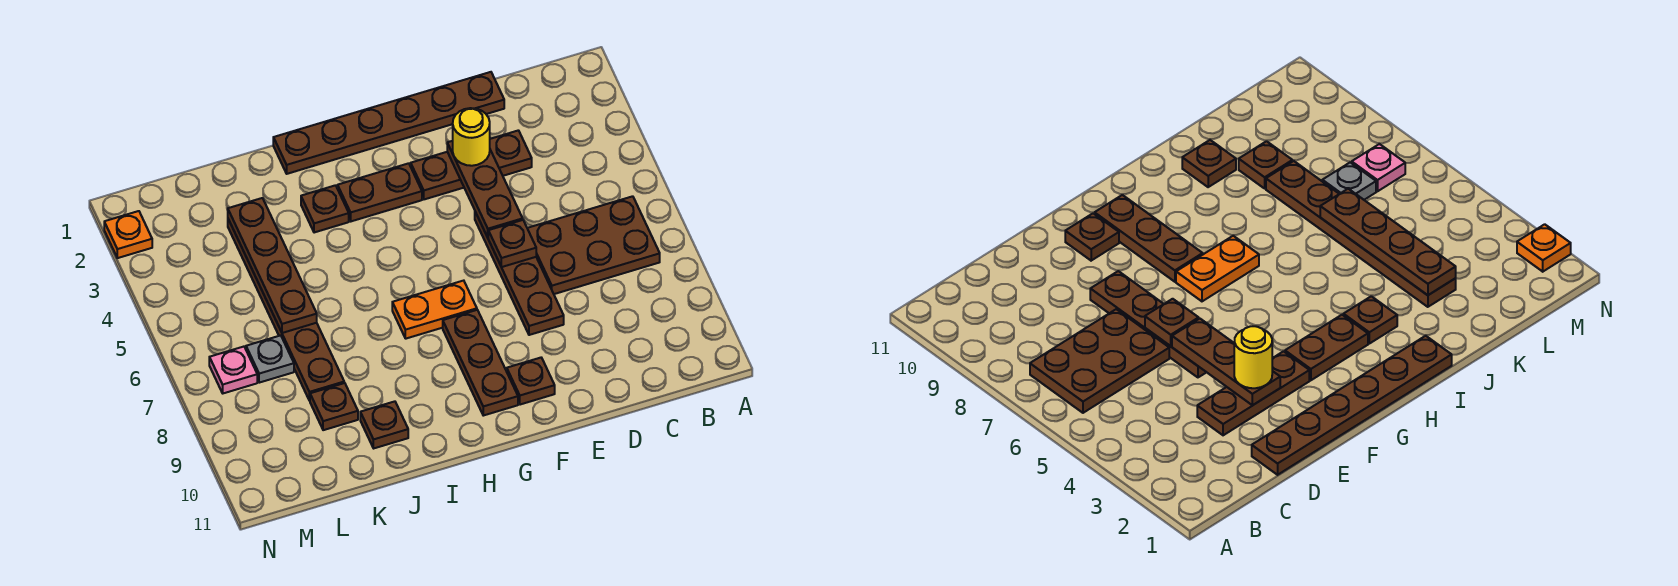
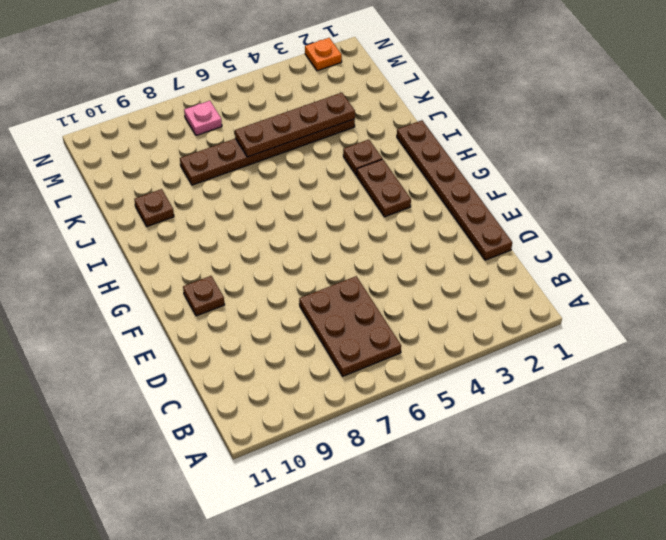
none -> brown plate D3:F3 level 1
none -> brown plate E5:E8 level 1
none -> orange plate G7:H7 level 1

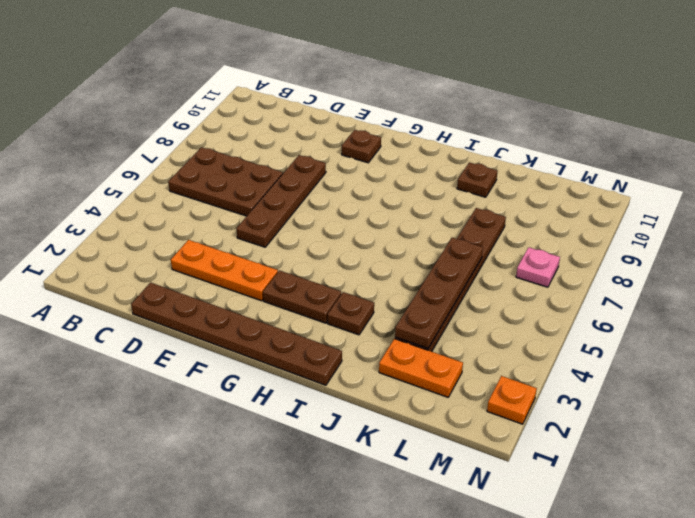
orange plate D3:F3 level 1 -> brown plate D3:F3 level 1
orange plate K2:L2 level 1 -> orange plate G7:H7 level 1
none -> brown plate G8:G10 level 1
none -> brown plate K9 level 1
none -> grey plate L7 level 1

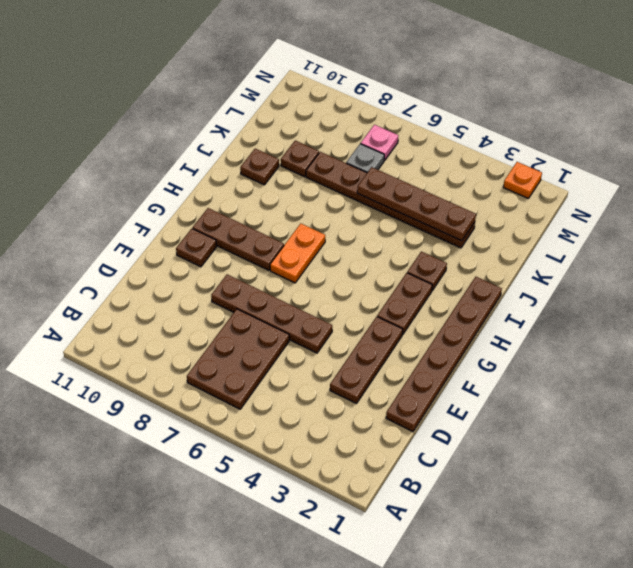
none -> brown plate E3:E5 level 2
none -> brown plate E6 level 2
none -> yellow round brick E3 level 3

